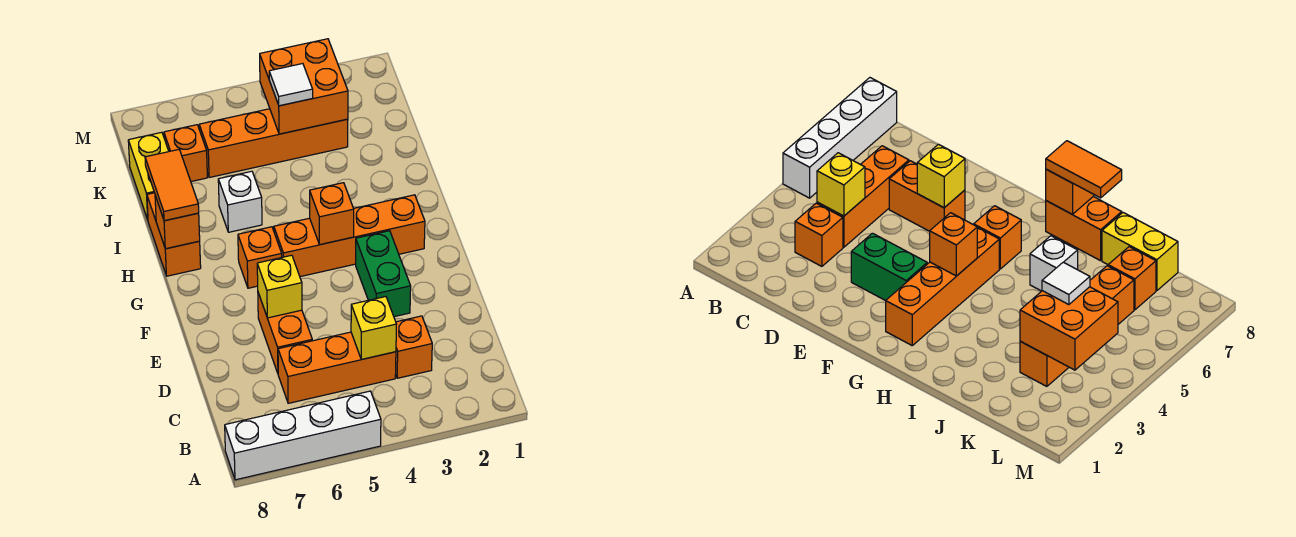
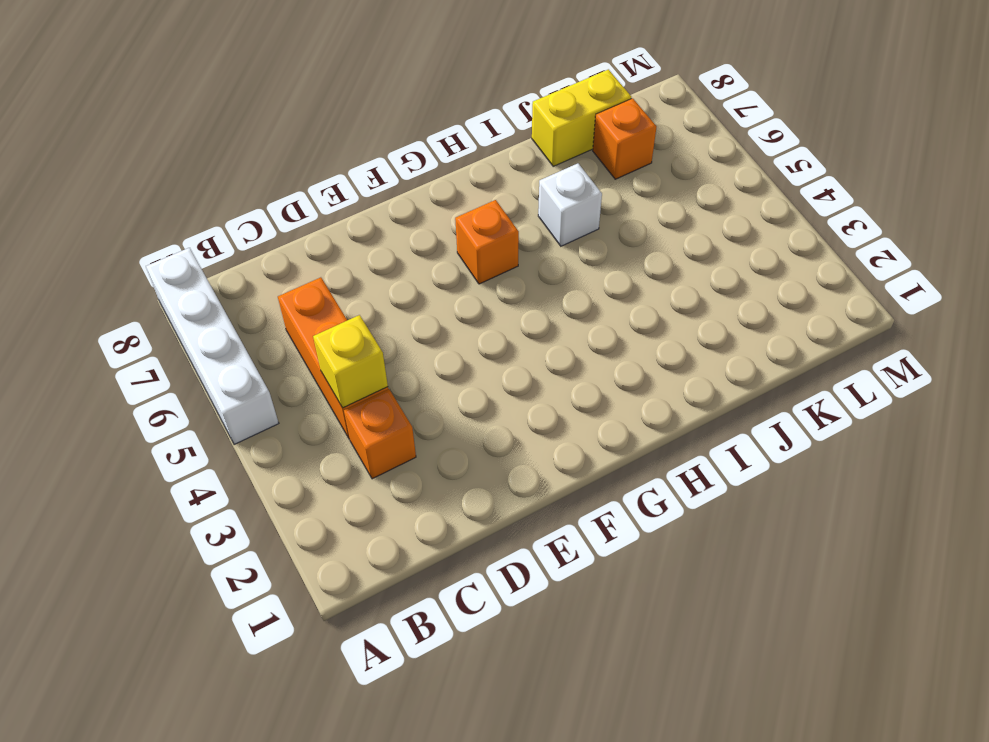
none -> orange brick D6:E6 level 1
none -> green brick E3:F3 level 1
none -> orange brick G2:G5 level 1

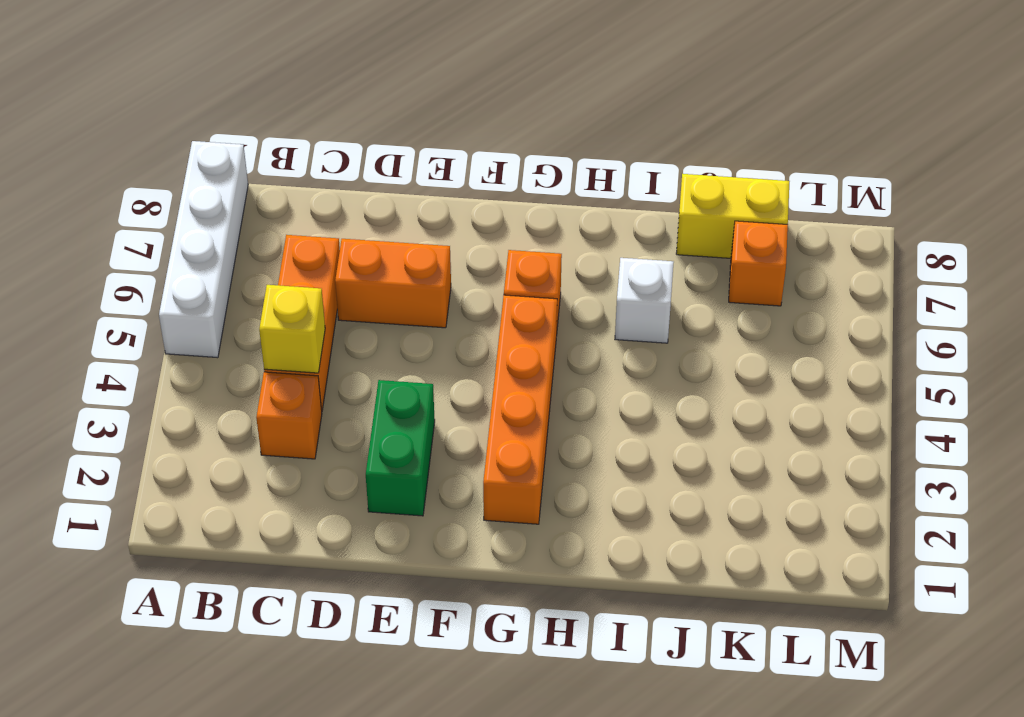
green brick E2:E3 level 1 -> green brick E3:F3 level 1
none -> orange brick H8:I8 level 1
none -> orange brick K3:K6 level 1
none -> yellow brick E6 level 2

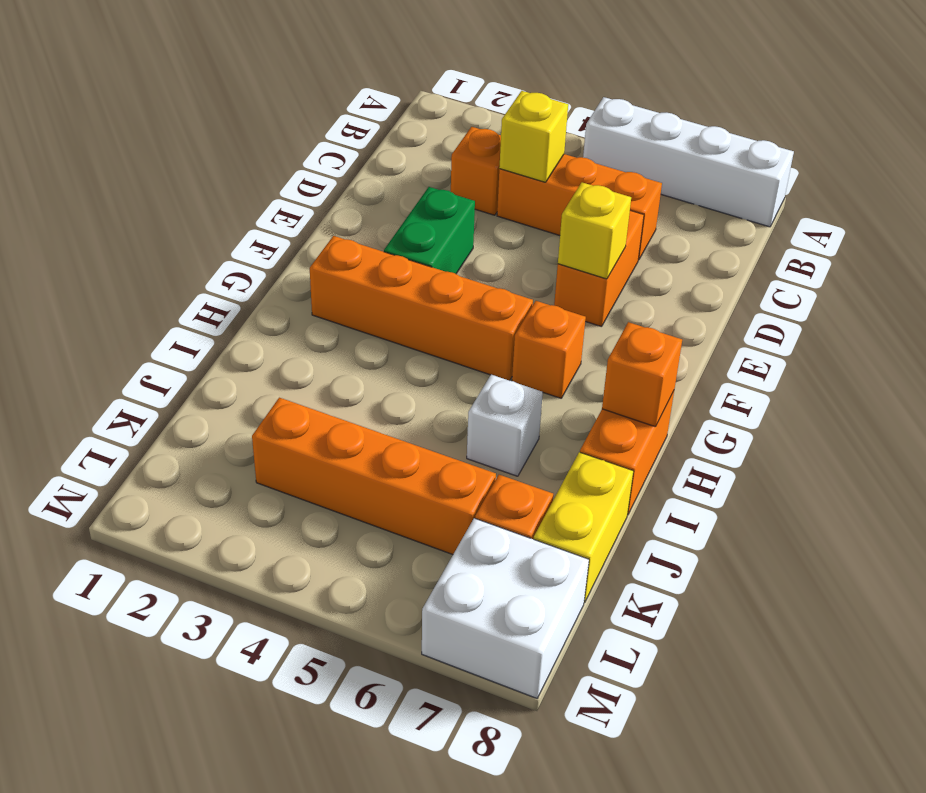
white brick L7:M8 level 1 -> none
none -> orange brick G4 level 2
none -> orange brick K3:L4 level 2
none -> orange tile H8:I8 level 3

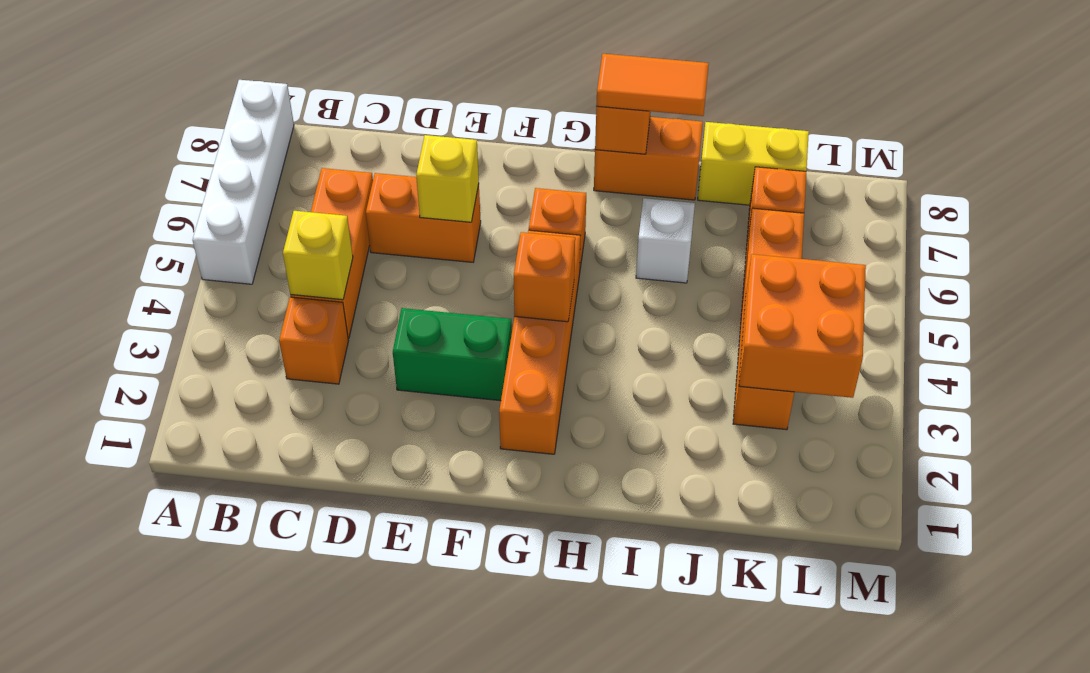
none -> white tile K4 level 3

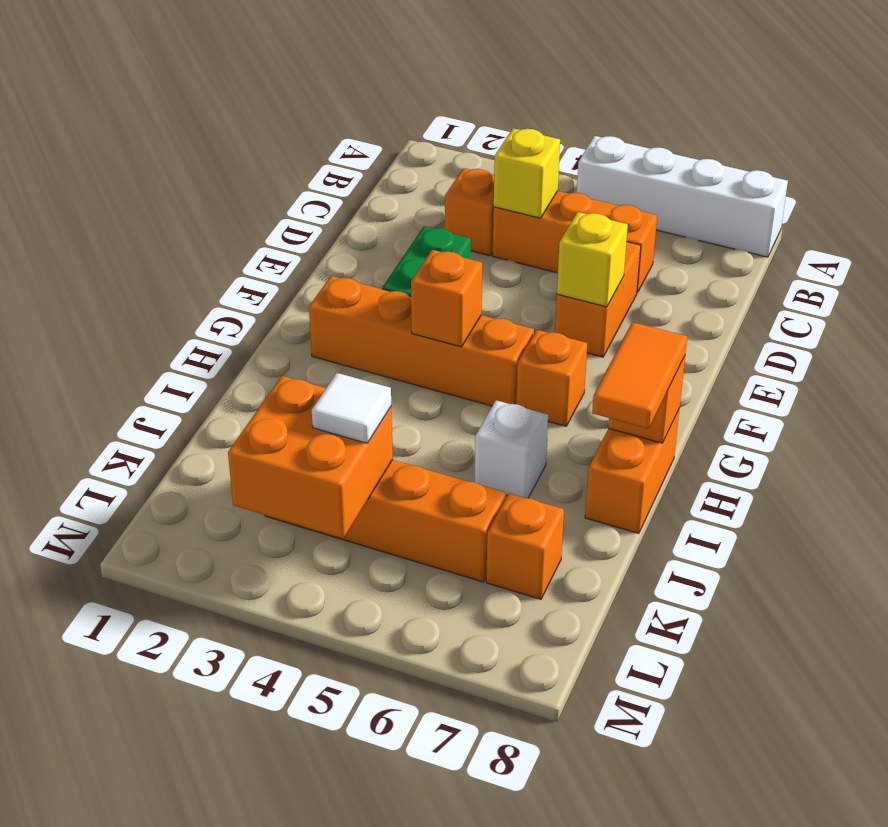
none -> yellow brick J8:K8 level 1

